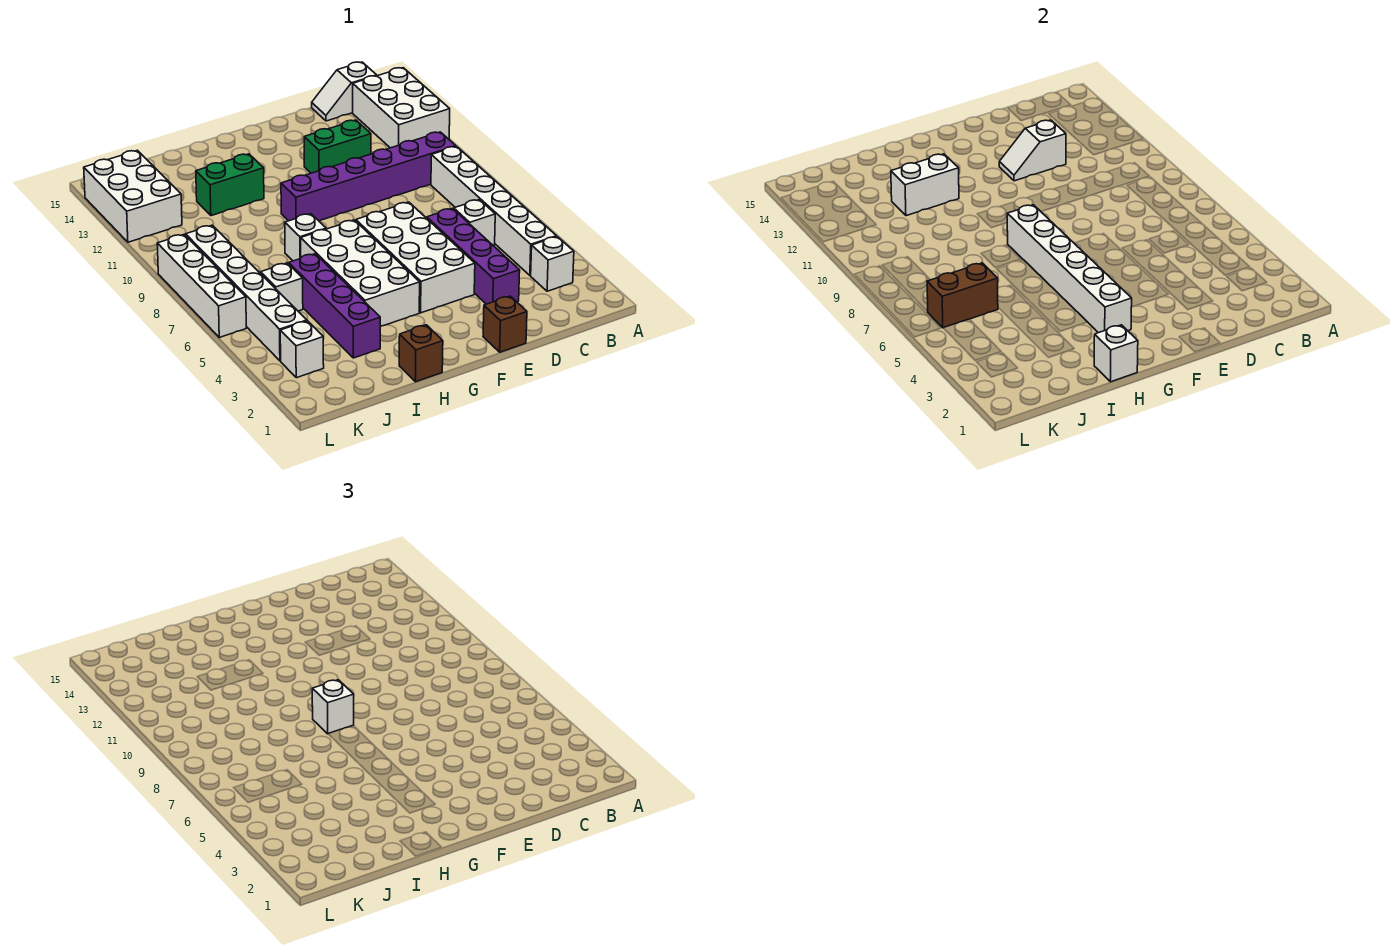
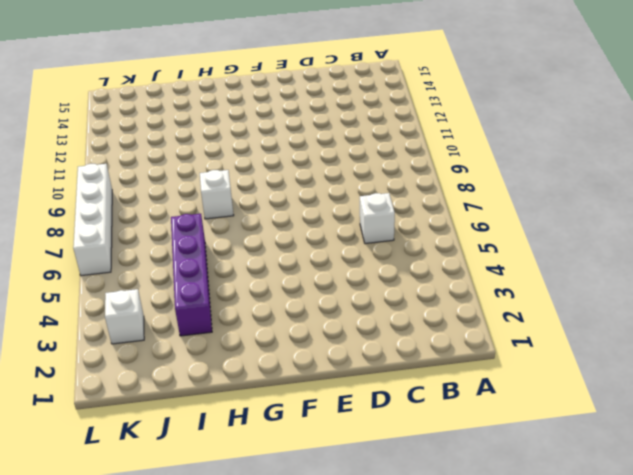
none -> white brick A12:B14 level 1
none -> white brick B3 level 1
none -> white brick B4:B9 level 1

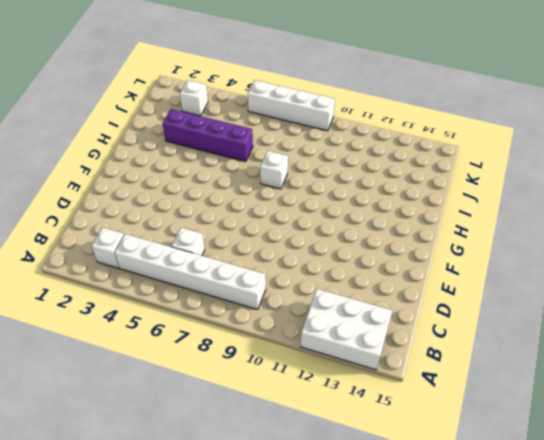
none -> purple brick B10:G10 level 1
none -> white slope B15:C15 level 1 top B
none -> purple brick D3:D6 level 1

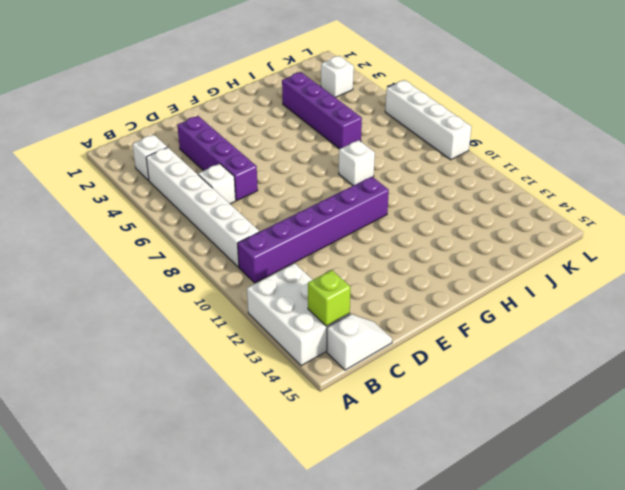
lime brick B14 level 2 -> none
none -> green brick D12:E12 level 1
none -> brown brick E1 level 1
none -> white brick E4:F7 level 1

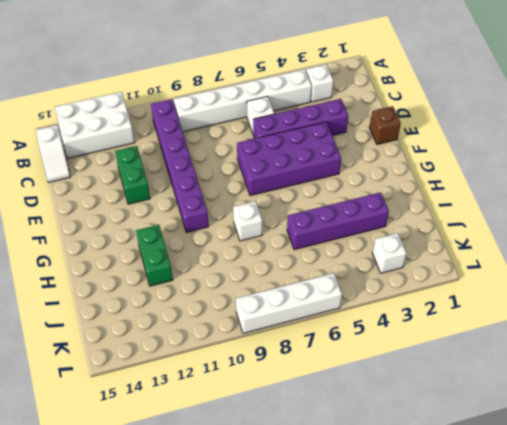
purple brick E4:F7 level 1 -> white brick E4:F7 level 1
none -> white brick G4:H7 level 1
none -> brown brick H1 level 1
none -> white brick J6 level 1

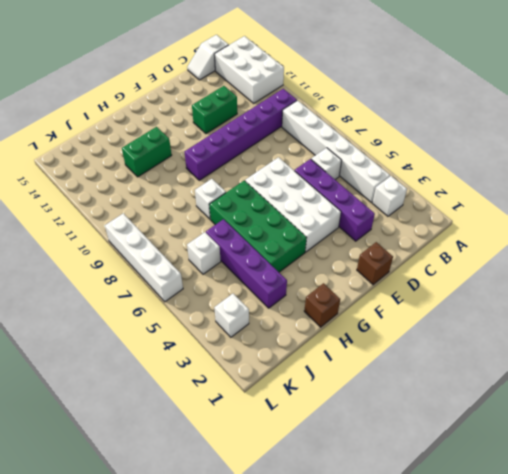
green brick G4:H7 level 1 -> white brick G4:H7 level 1
none -> white brick K4:K9 level 1
none -> white brick K12:L14 level 1
none -> white slope D12:E12 level 2 top D

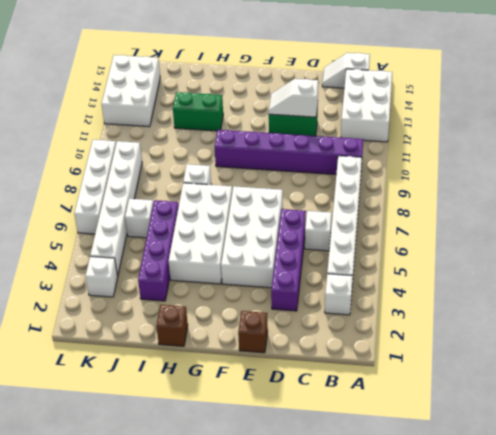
none -> white brick G3:G8 level 2
none -> white brick H1 level 2
none -> white brick H12:I12 level 2

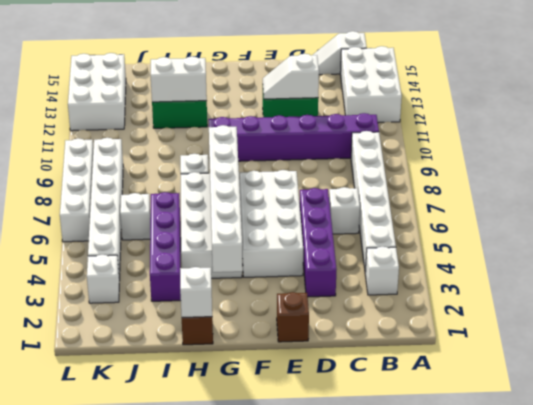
none -> brown brick J6:K6 level 2
none -> white brick G8 level 3

